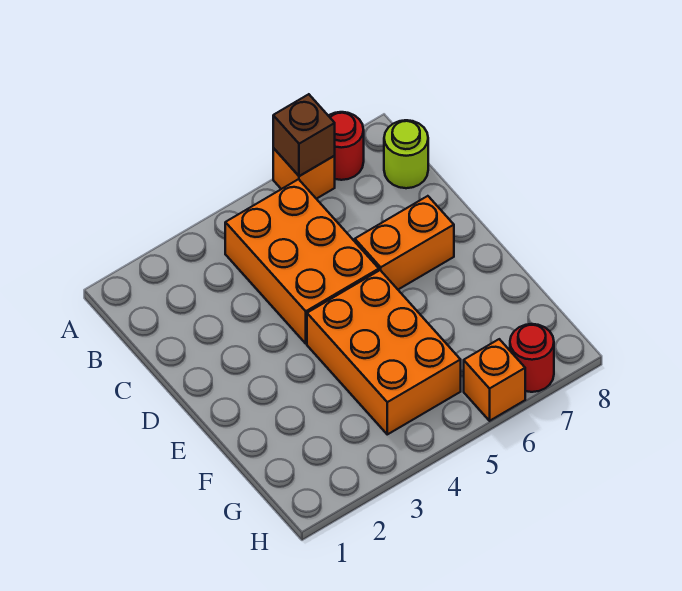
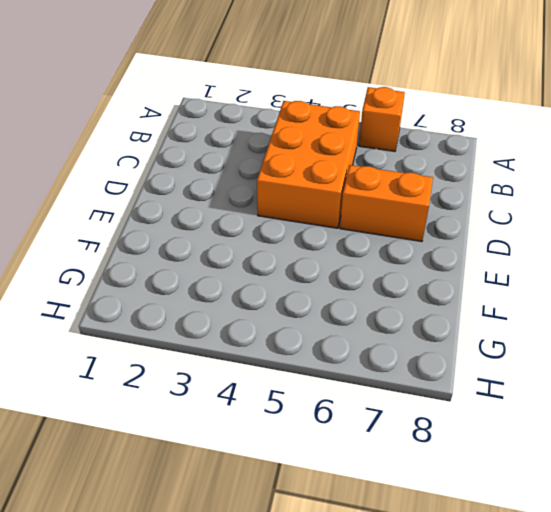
none -> red round brick A7 level 1
none -> lime round brick B8 level 1

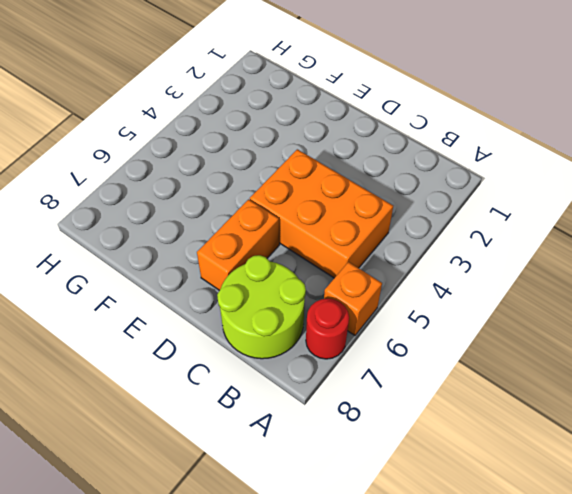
lime round brick B7:C8 level 1 -> lime round brick B8 level 1
none -> orange brick E4:G5 level 1
none -> orange brick H6 level 1

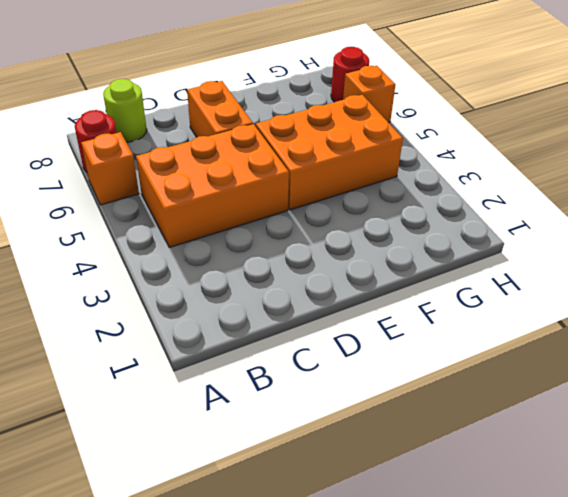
none -> brown brick A6 level 2

